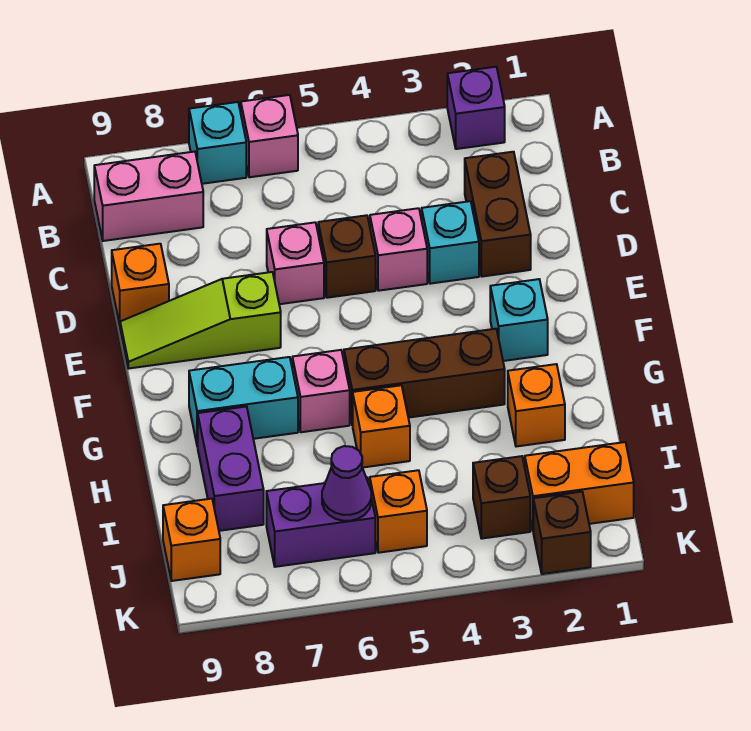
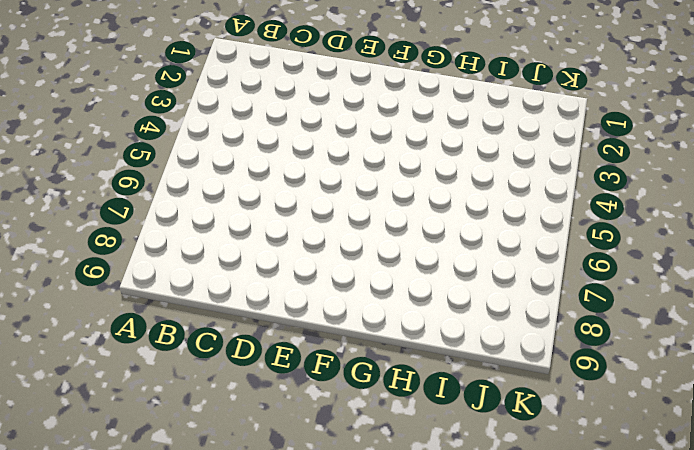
none -> purple brick A2 level 1
none -> pink brick A6 level 1
none -> cyan brick A7 level 1

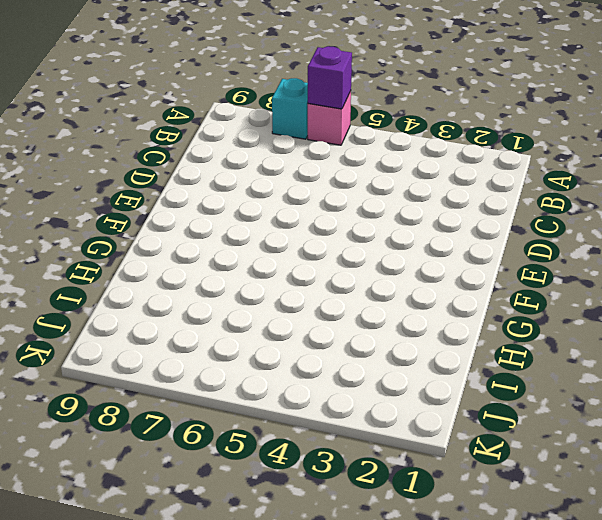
purple brick A6 level 2 -> purple brick A2 level 1
none -> pink brick B8:B9 level 1
none -> brown brick C2:D2 level 1
none -> cyan brick D3 level 1

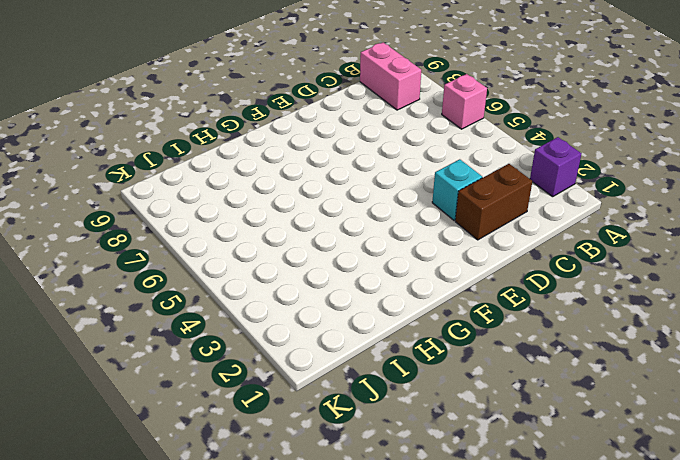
none -> cyan brick A7 level 1
none -> pink brick D4 level 1
none -> brown brick D5 level 1

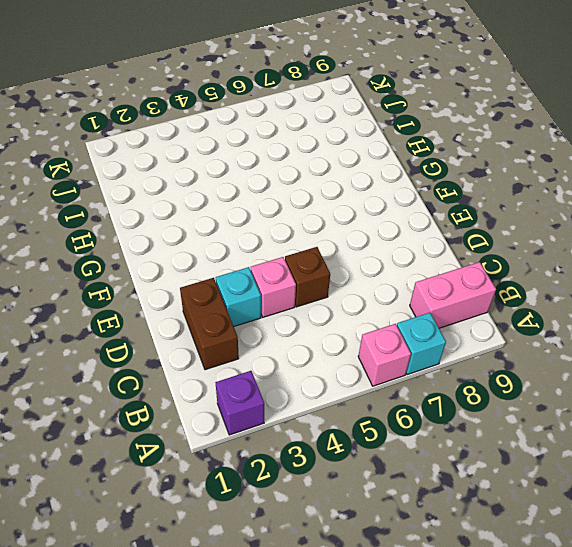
none -> pink brick D6 level 1
none -> orange brick D9 level 1
none -> lime slope E7:E9 level 1 top 7

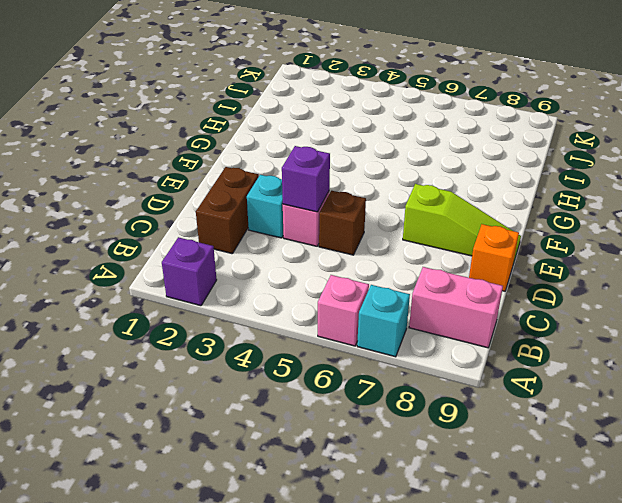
purple brick D4 level 2 -> none
none -> pink brick D6 level 1
none -> cyan brick F2 level 1
none -> brown brick G3:G5 level 1

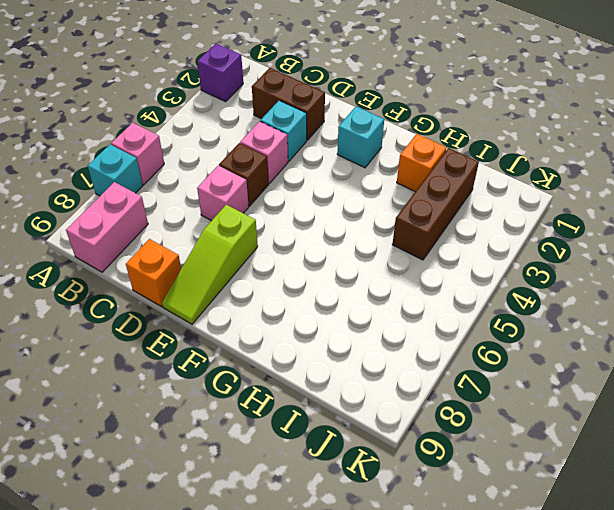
brown brick I2:I4 level 1 -> brown brick G3:G5 level 1
none -> pink brick G6 level 1
none -> cyan brick G7:G8 level 1
none -> orange brick H5 level 1

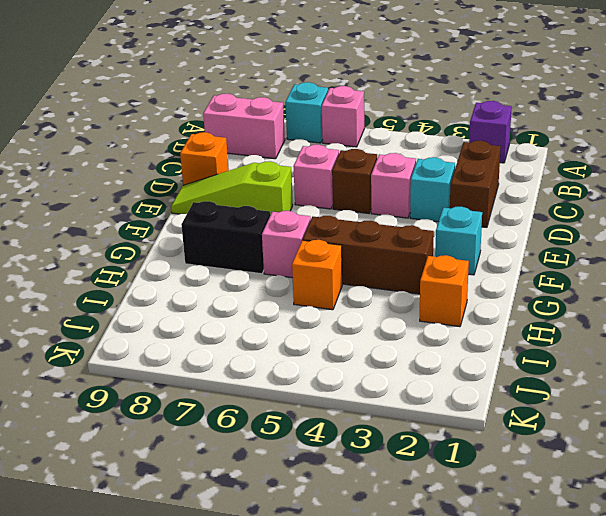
black brick G7:G8 level 1 -> cyan brick G7:G8 level 1
none -> purple brick H8:I8 level 1
none -> orange brick J1:J2 level 1
none -> brown brick J3 level 1

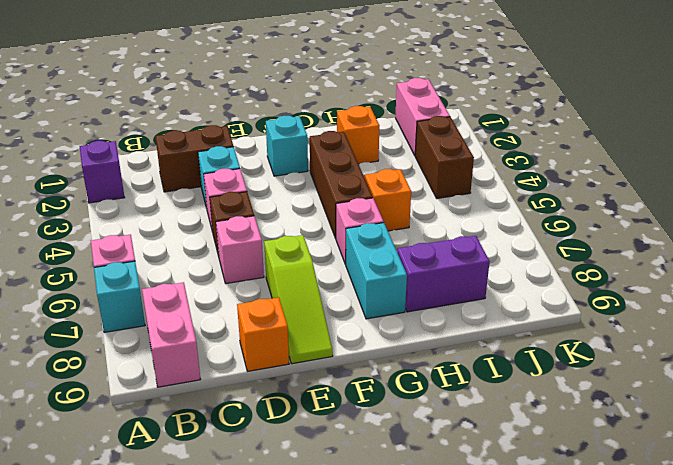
pink brick J1:J2 level 1 -> orange brick J1:J2 level 1
brown brick J3:J4 level 1 -> brown brick J3 level 1
none -> orange brick J5 level 1
none -> purple brick J6:J7 level 1
none -> orange brick J9 level 1

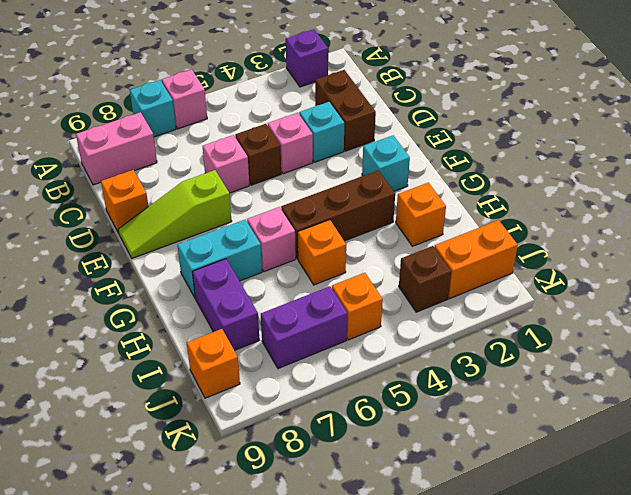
none -> brown brick K2 level 1
none -> purple cone J6 level 2

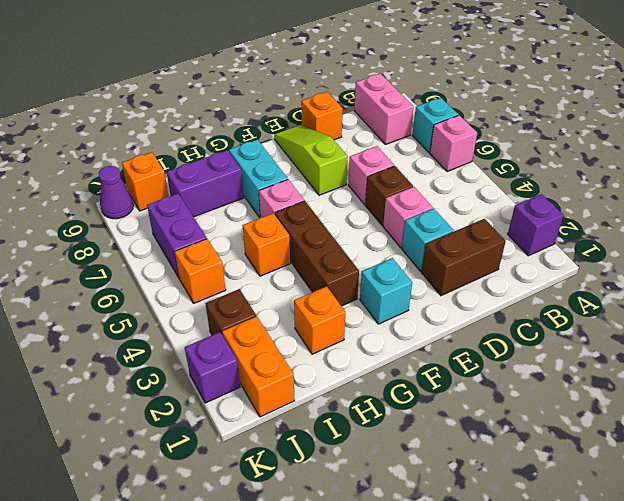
purple brick K2 level 1 -> brown brick K2 level 1
purple cone K9 level 1 -> purple cone J6 level 2

